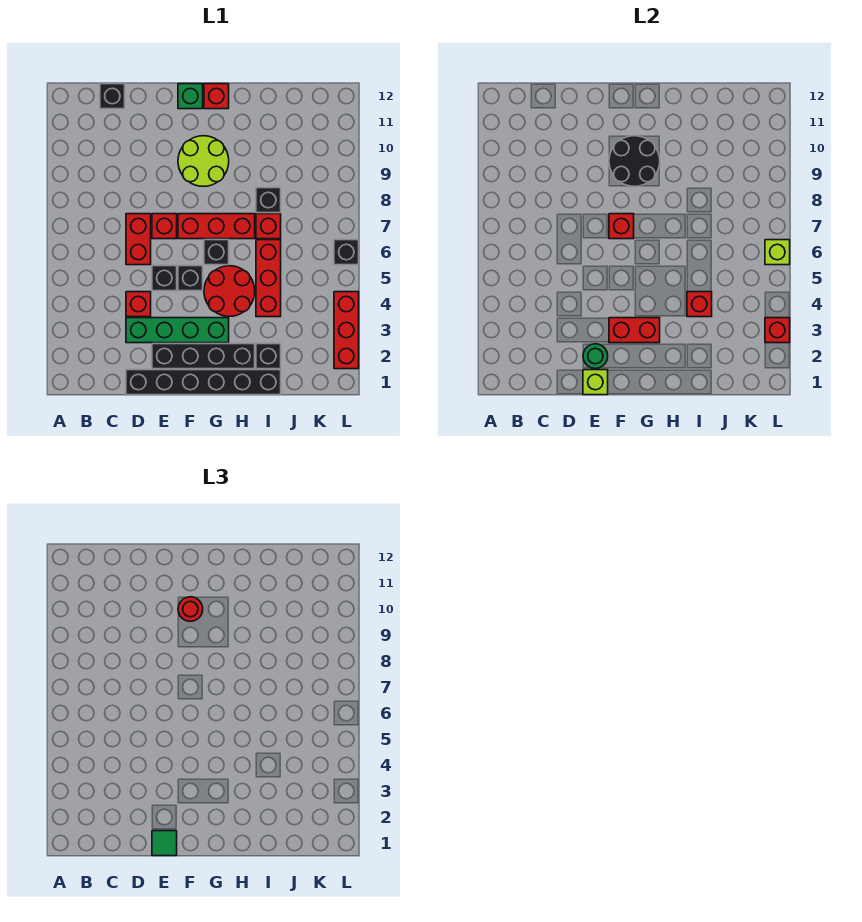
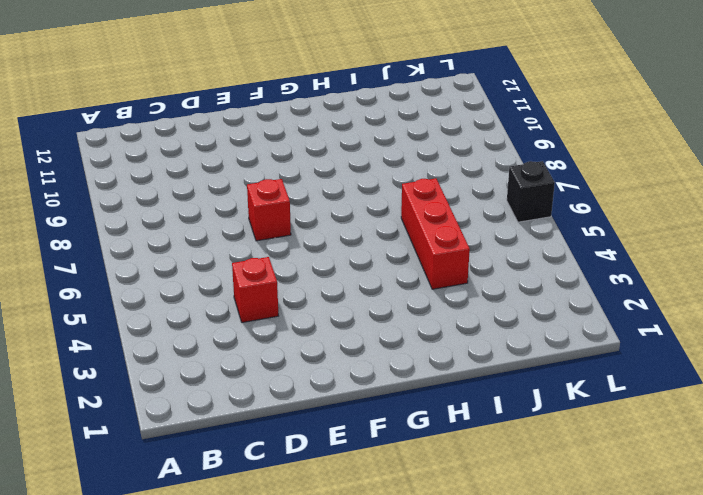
none -> black brick C12 level 1
none -> black brick D1:I1 level 1
none -> green brick D3:G3 level 1
none -> red brick D6:D7 level 1

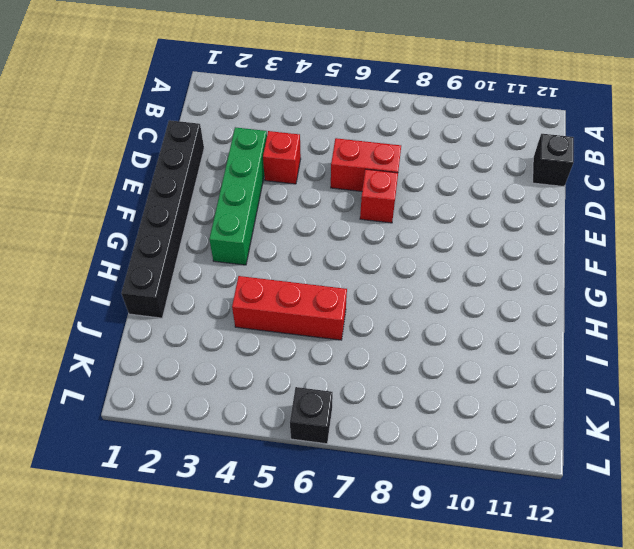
none -> black brick E2:H2 level 1
none -> black brick E5 level 1
none -> black brick F5 level 1
none -> red brick F7:H7 level 1

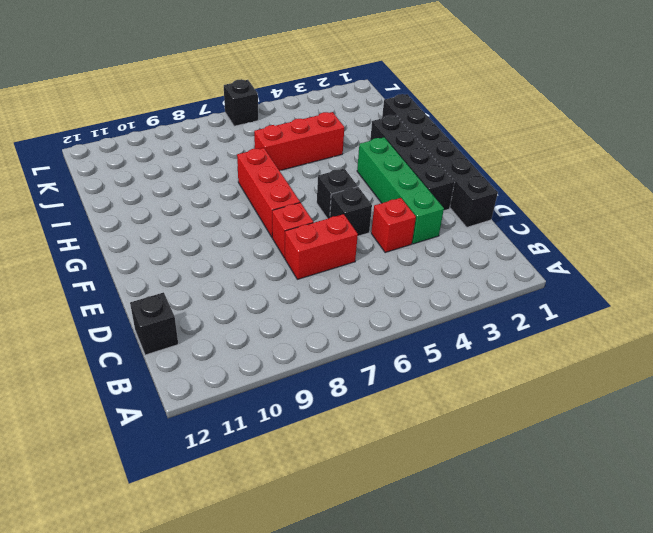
none -> lime round brick F9:G10 level 1
none -> green brick F12 level 1
none -> red round brick G4:H5 level 1
none -> black brick G6 level 1

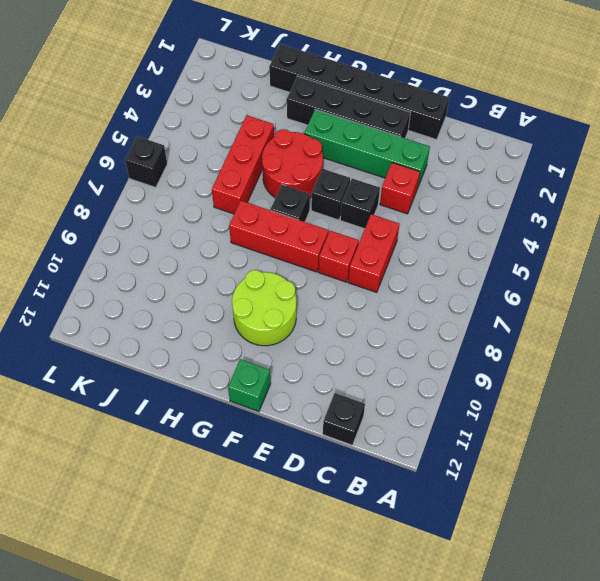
none -> red brick G12 level 1
none -> black brick I2 level 1
none -> red brick I7 level 1
none -> black brick I8 level 1

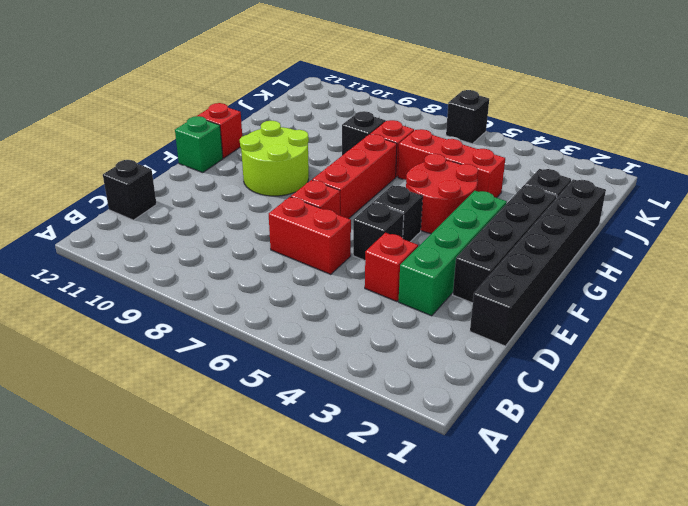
none -> black brick G6 level 1
none -> red brick L2:L4 level 1
none -> lime brick E1 level 2
none -> green round brick E2 level 2

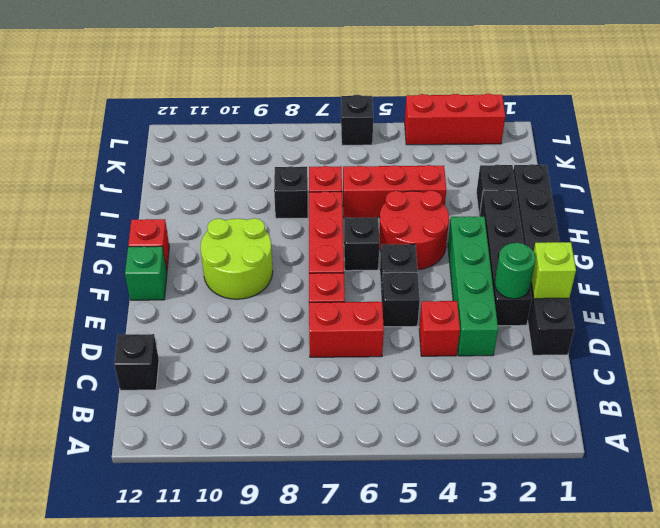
none -> red brick F3:G3 level 2
none -> red brick F7 level 2
none -> black round brick F9:G10 level 2
none -> red brick I4 level 2

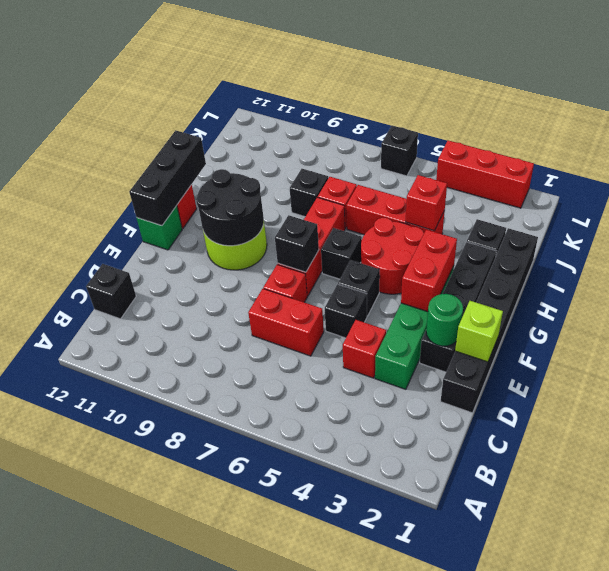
black brick F7 level 2 -> red brick F7 level 2
black brick F12:H12 level 2 -> none
none -> red brick L3 level 2
none -> lime brick L6 level 2
none -> green tile E1 level 3
none -> red round brick F10 level 3

